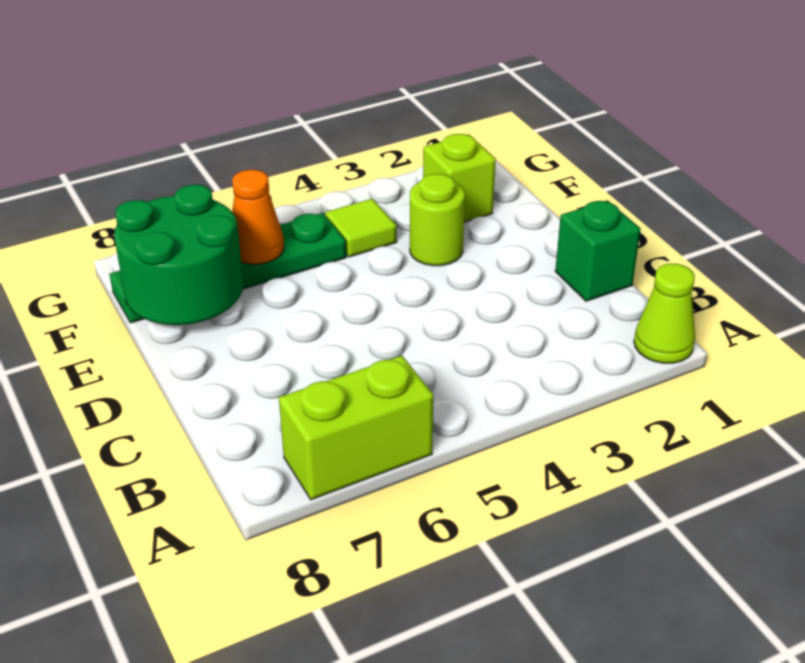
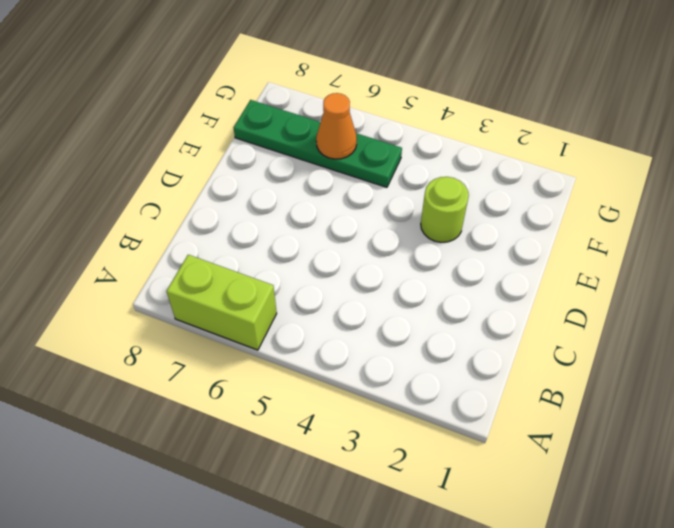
none -> lime cone A1 level 1
none -> green brick C1 level 1

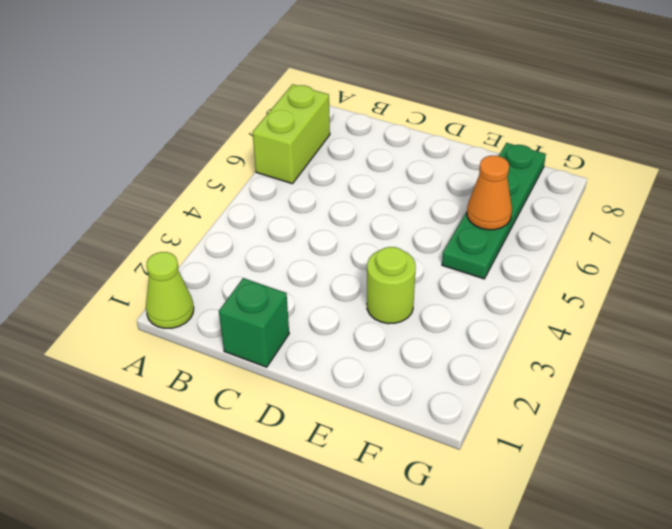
none -> lime brick F2 level 1
none -> lime tile F4 level 1

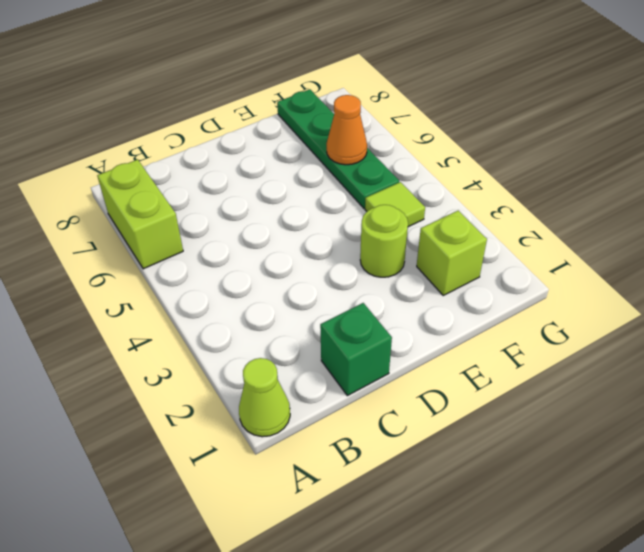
none -> green round brick E7:F8 level 2

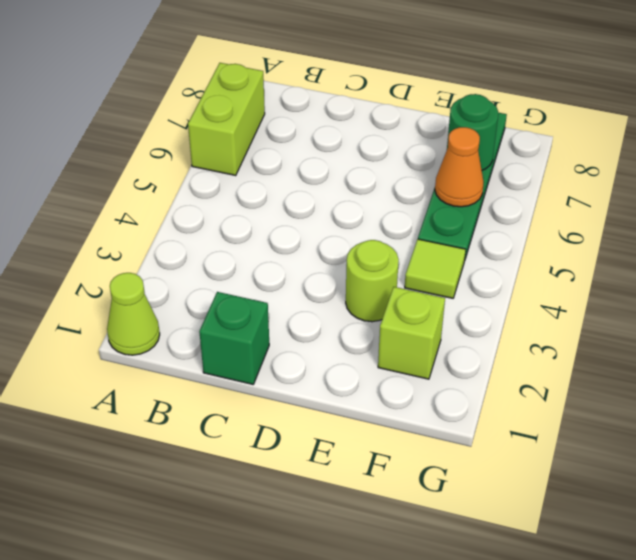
green round brick F7 level 2 -> green round brick E7:F8 level 2

